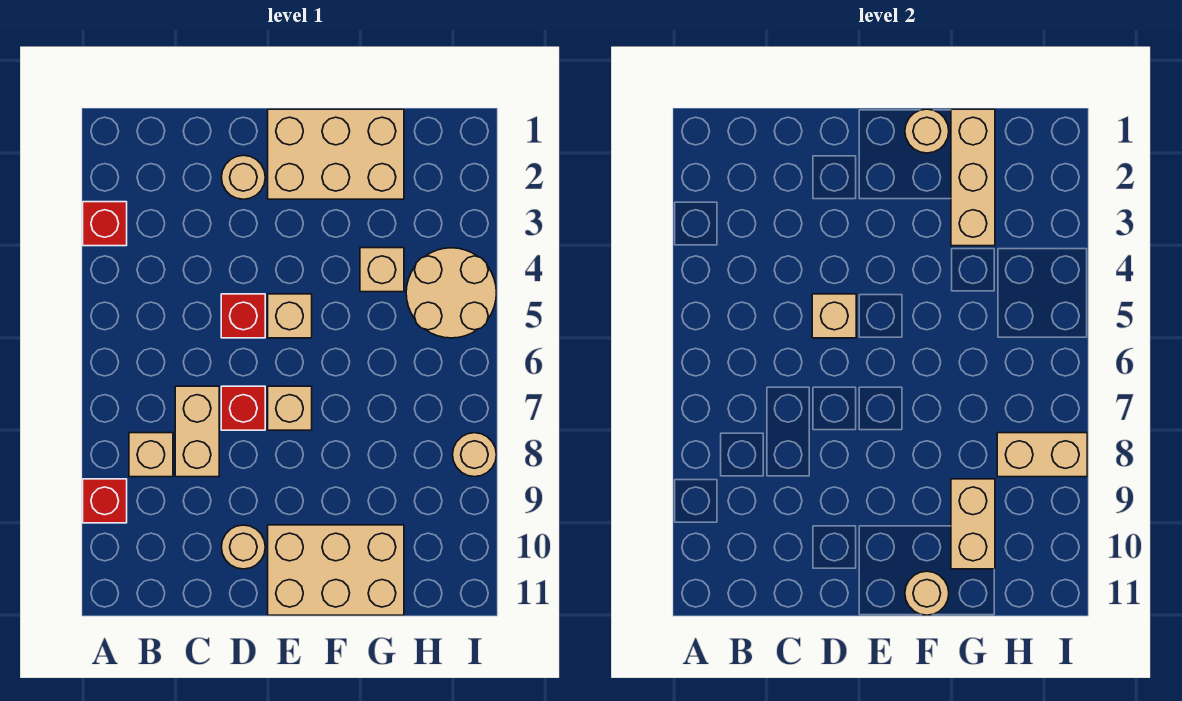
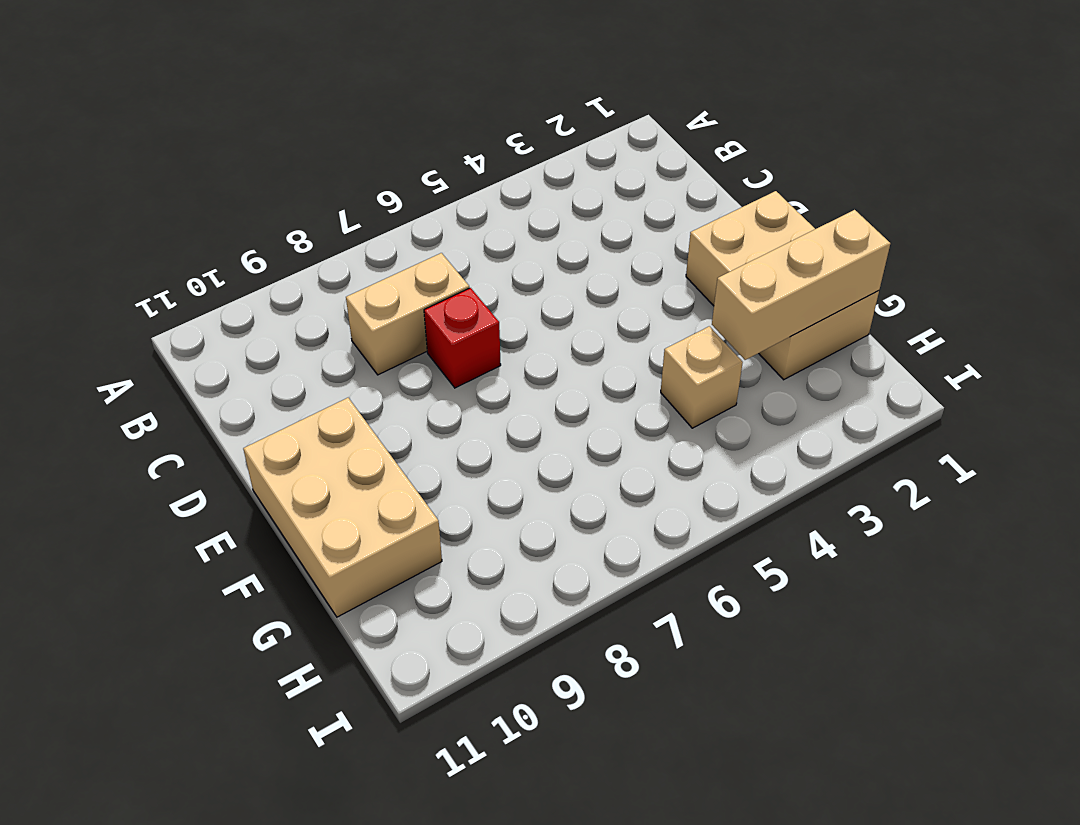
none -> red brick A3 level 1
none -> red brick A9 level 1
none -> tan brick B8 level 1

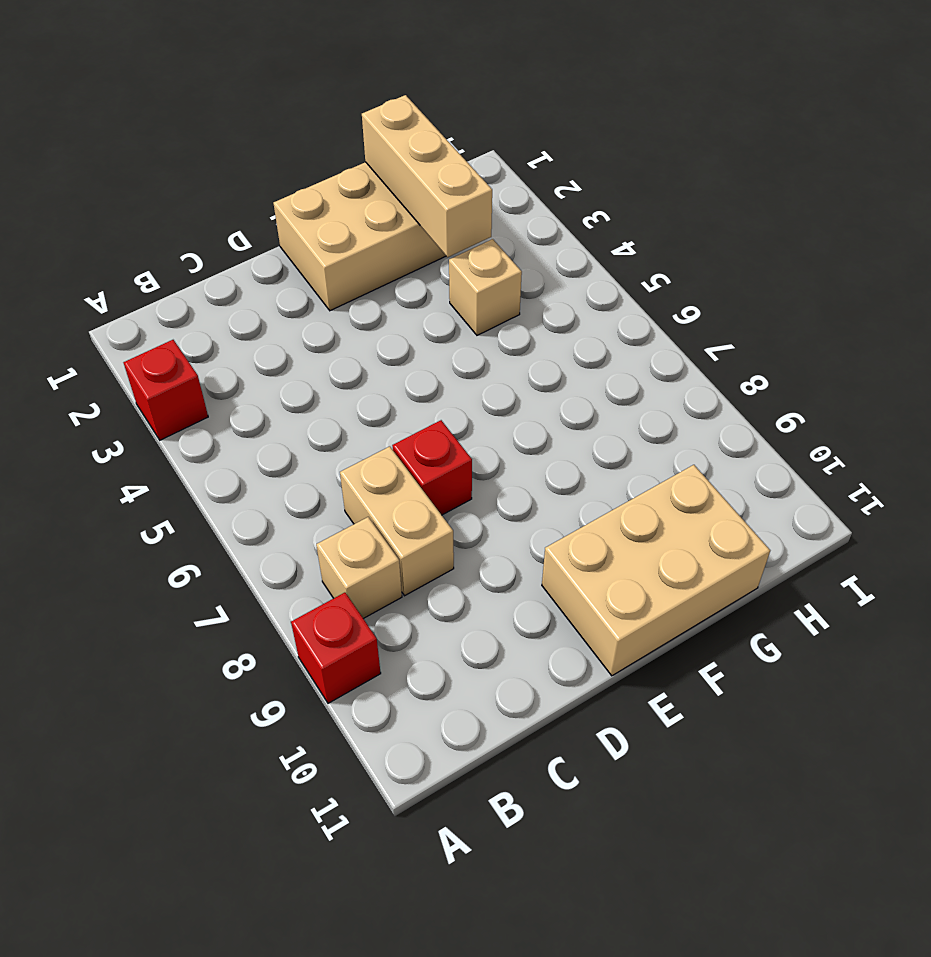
none -> tan round brick D2 level 1
none -> red brick D5 level 1
none -> tan round brick D10 level 1

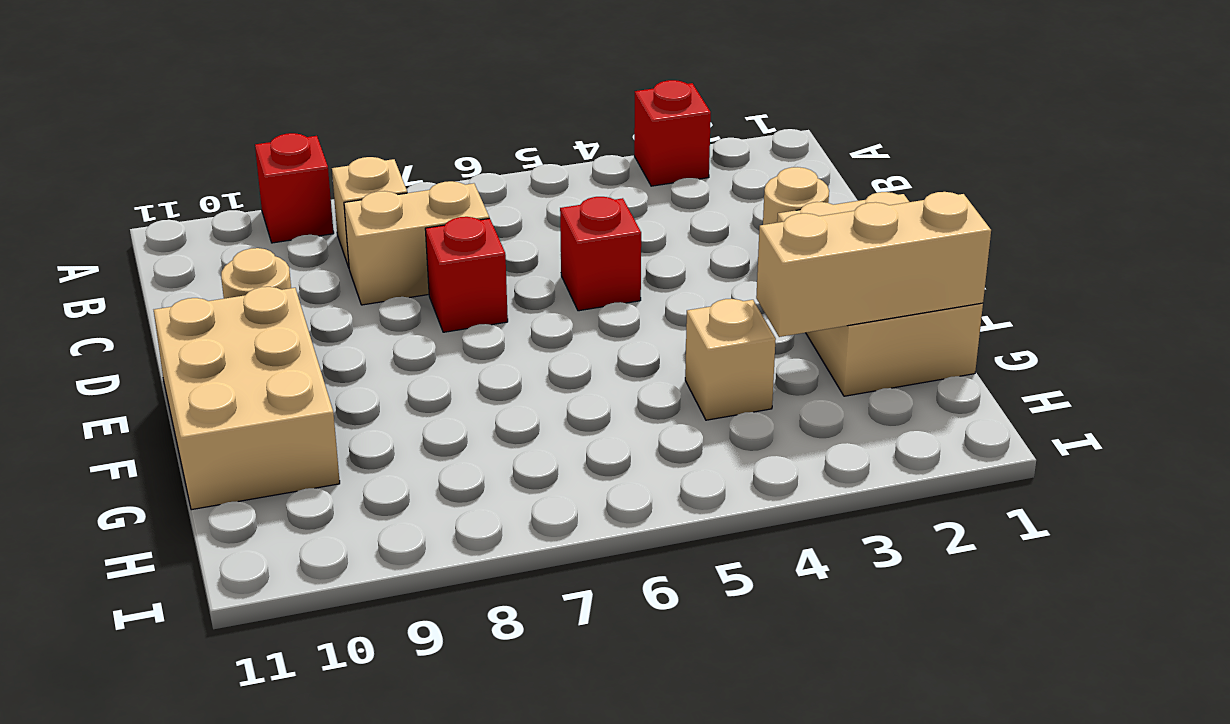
none -> tan brick E5 level 1
none -> tan brick E7 level 1
none -> tan round brick H4:I5 level 1

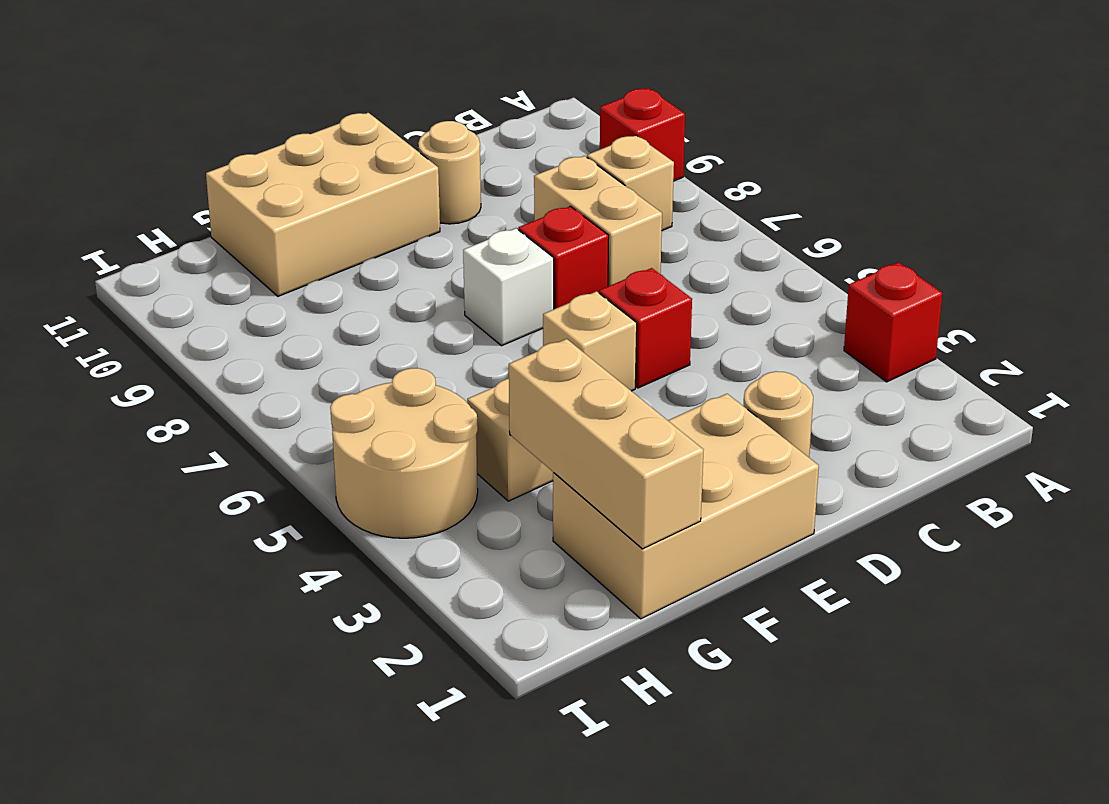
white brick E7 level 1 -> tan brick E7 level 1
none -> tan round brick I8 level 1
none -> tan brick D5 level 2
none -> tan round brick F1 level 2

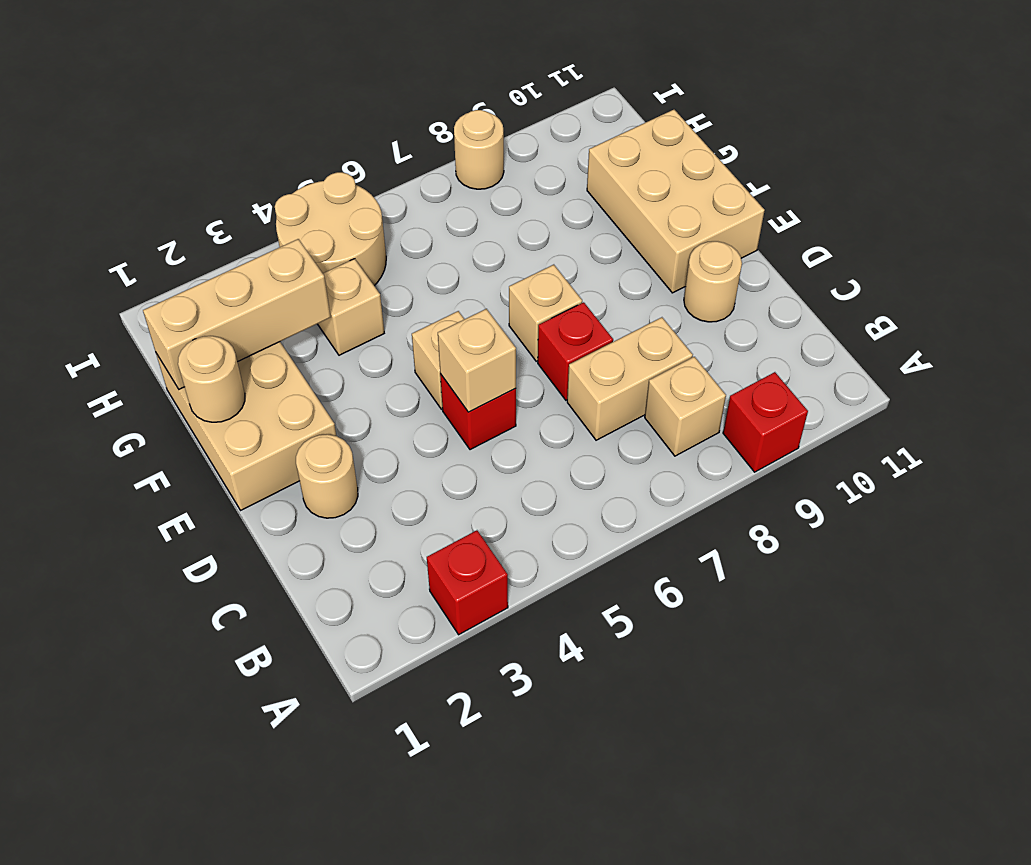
none -> tan round brick F11 level 2
none -> tan brick G9:G10 level 2
none -> tan brick H8:I8 level 2

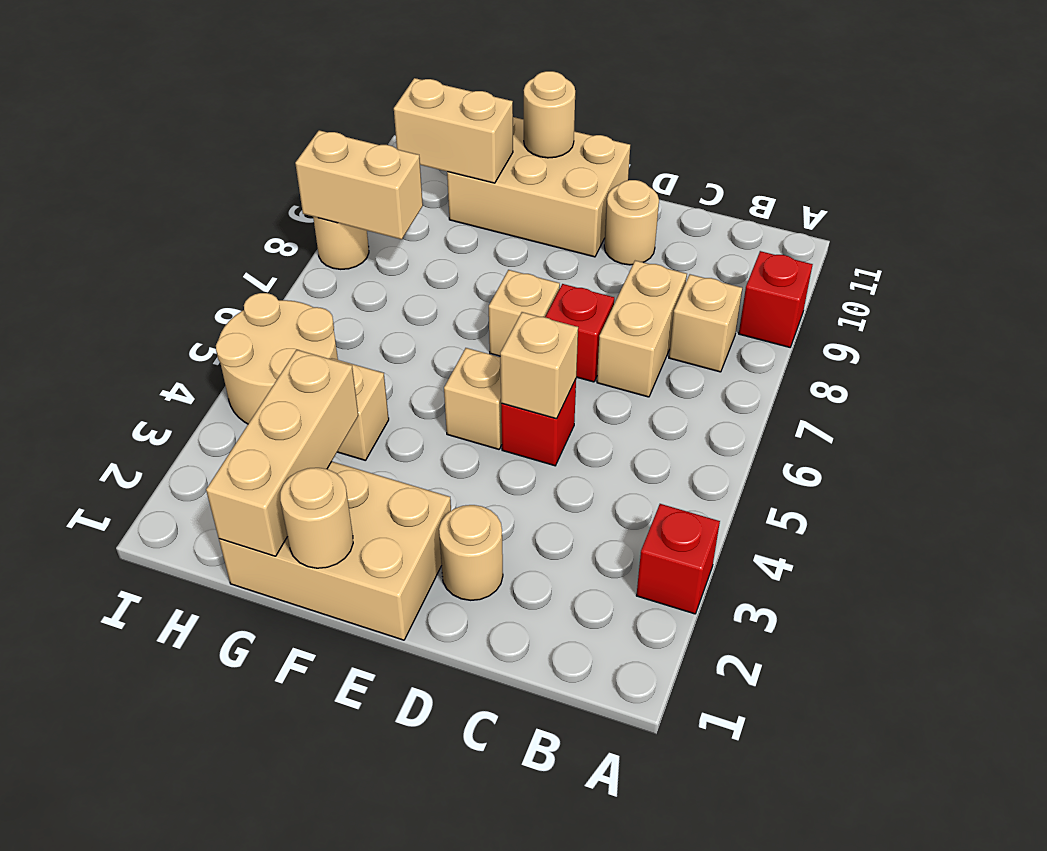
tan brick G10:H10 level 2 -> tan brick G9:G10 level 2

